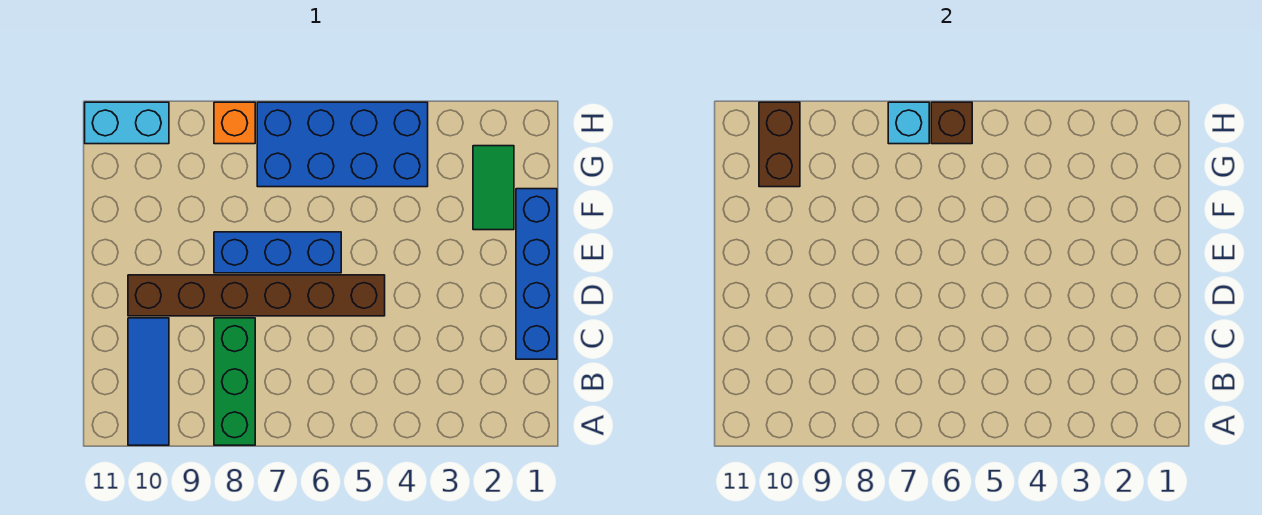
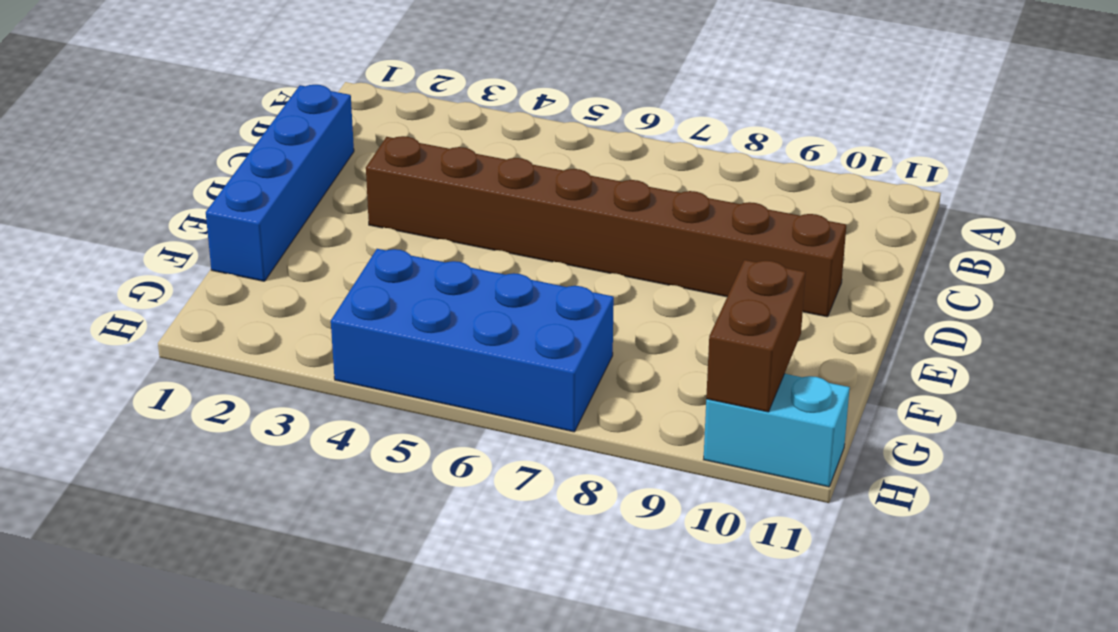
brown brick D3:D10 level 1 -> brown brick D5:D10 level 1
none -> green brick A8:C8 level 1
none -> blue tile A10:C10 level 1
none -> blue brick E6:E8 level 1

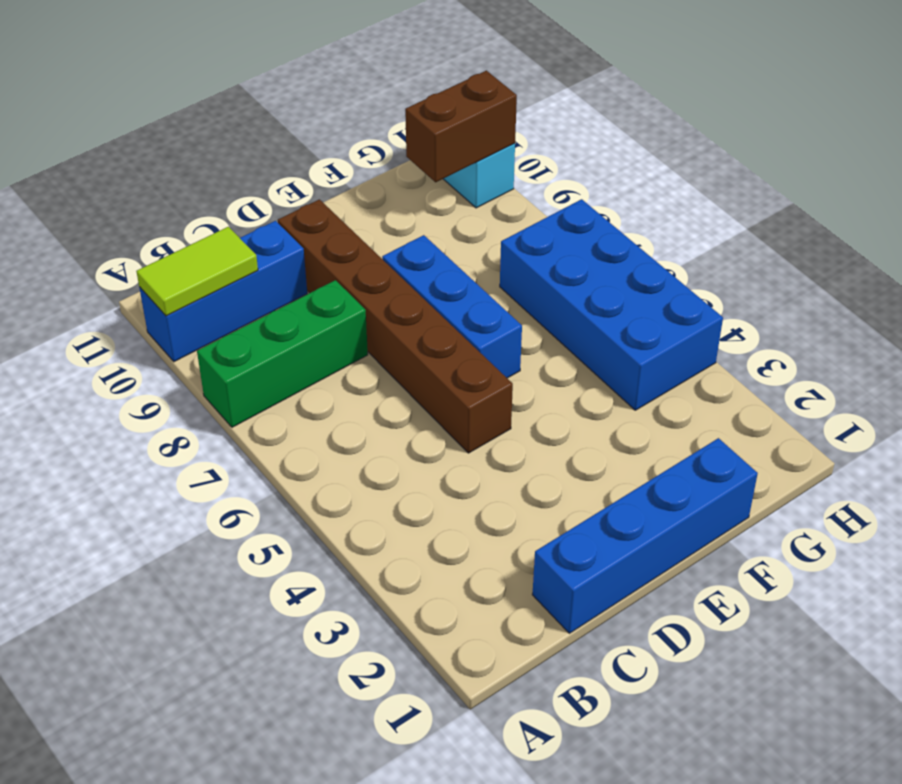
blue brick A10:C10 level 1 -> blue tile A10:C10 level 1
lime tile A10:B10 level 2 -> none
none -> green tile F2:G2 level 1
none -> orange brick H8 level 1
none -> brown brick H6 level 2

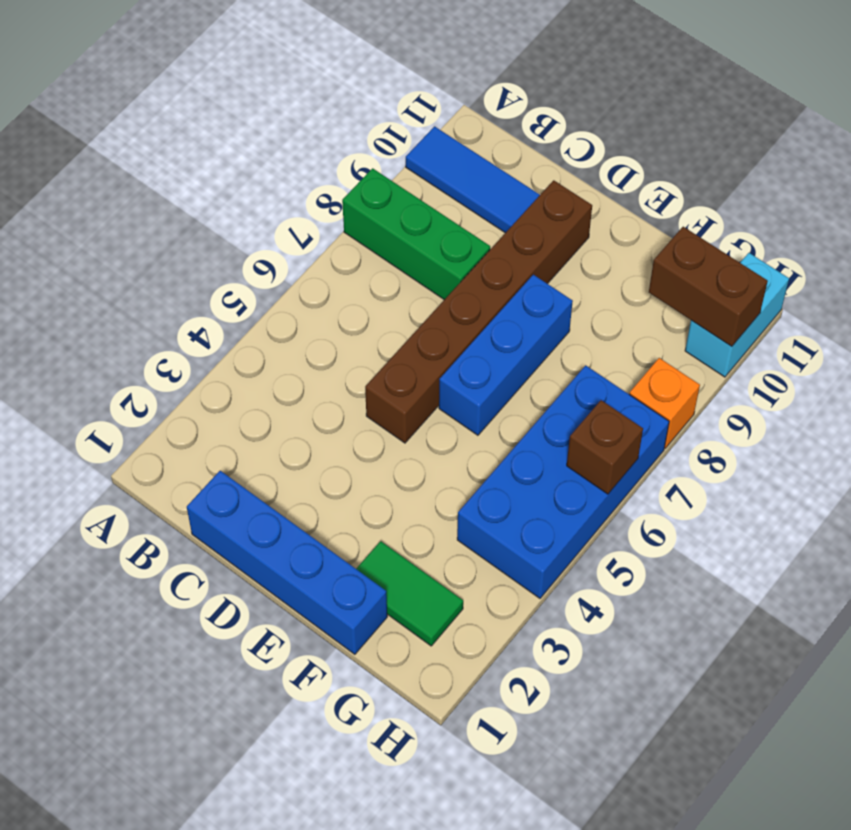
none -> cyan brick H7 level 2

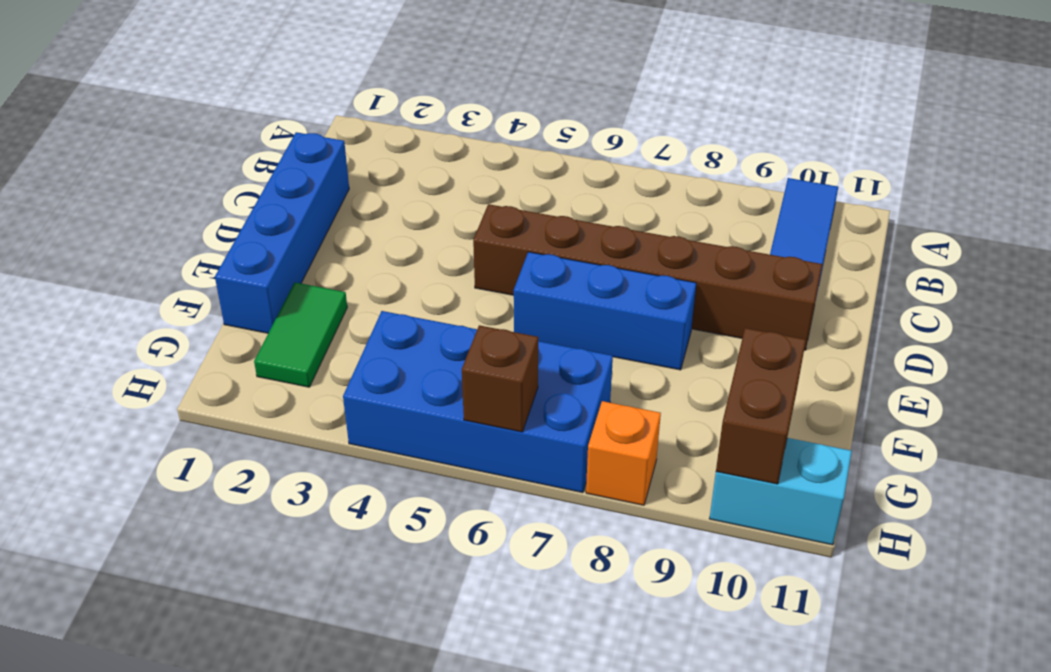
none -> green brick A8:C8 level 1
none -> cyan brick H7 level 2

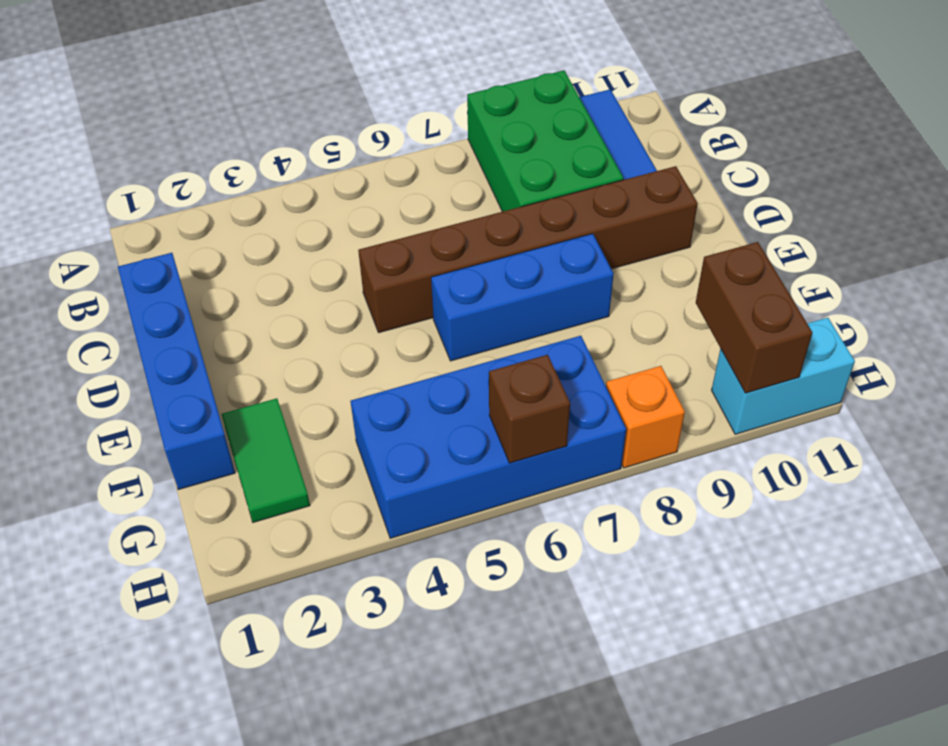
green brick A8:C9 level 1 -> green brick A8:C8 level 1
none -> cyan brick H7 level 2

